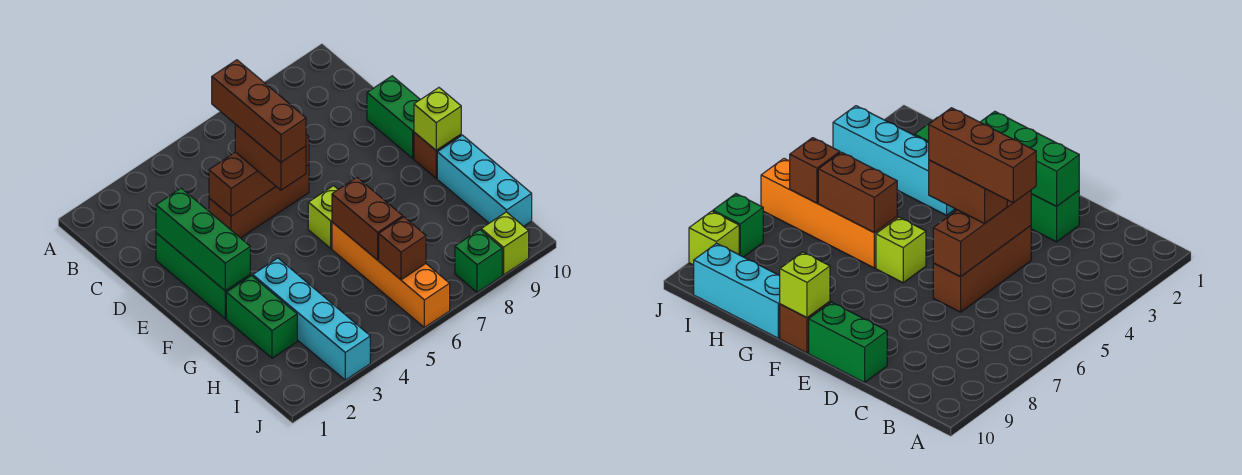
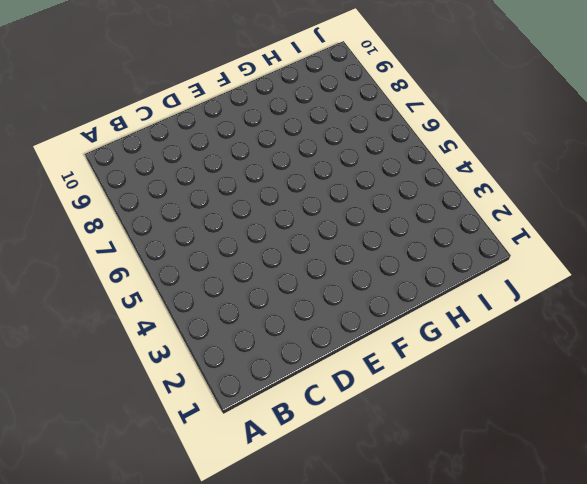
none -> green brick D2:F2 level 1
none -> brown brick D4:D6 level 1
none -> green brick D10:E10 level 1

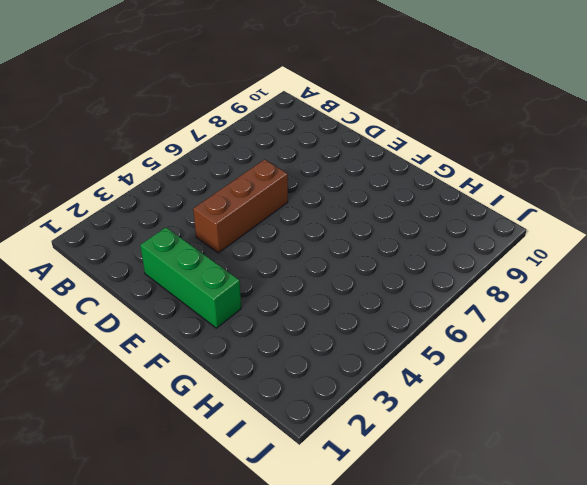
none -> green brick D10:E10 level 1
none -> lime brick F6 level 1
none -> brown brick F10 level 1

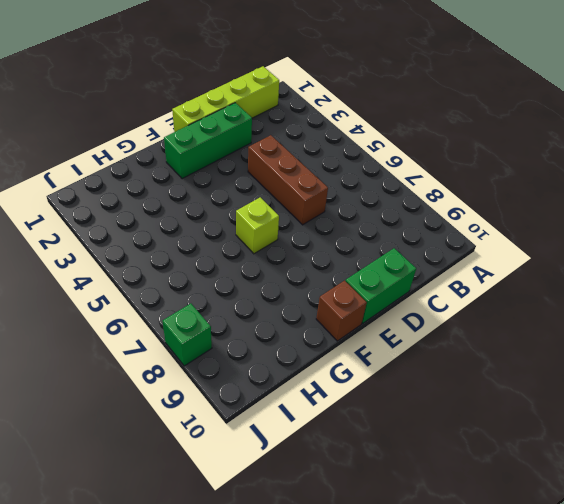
lime brick B1:E1 level 1 -> none
none -> green brick G2:H2 level 1
none -> cyan brick G3:J3 level 1
none -> orange brick G6:J6 level 1

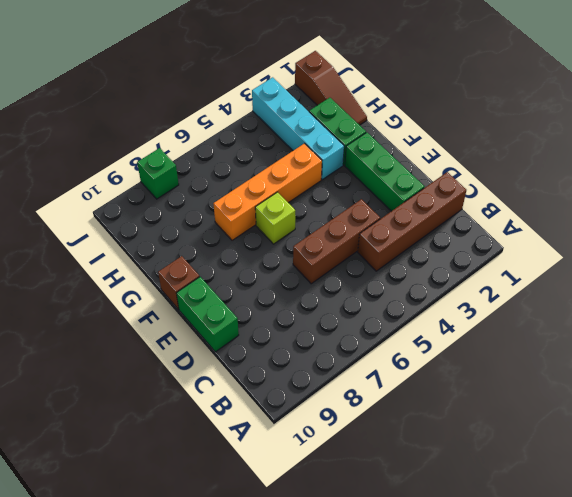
brown brick C1:C4 level 1 -> none
orange brick G4:G7 level 1 -> orange brick G6:J6 level 1
brown slope H1:J1 level 1 top J -> none
none -> cyan brick G10:I10 level 1
none -> lime brick J9 level 1
none -> green brick D2:F2 level 2

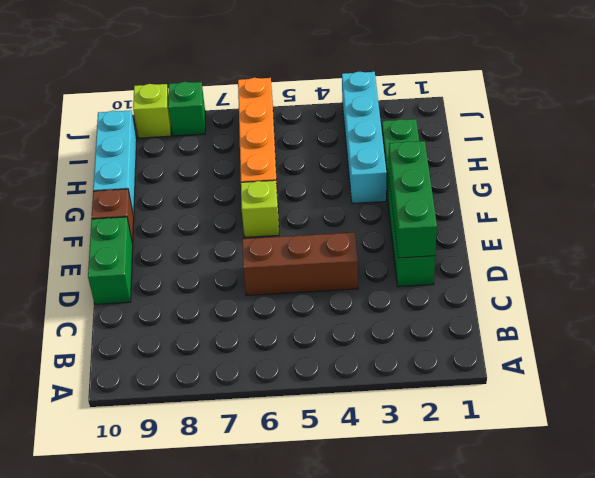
none -> brown brick D4:D6 level 2
none -> lime brick F10 level 2
none -> brown brick G6:H6 level 2

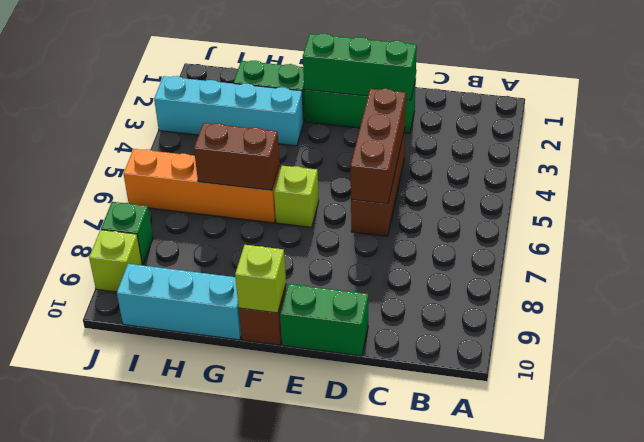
none -> brown brick I6 level 2
none -> brown brick D5:E5 level 3
none -> brown brick C5:E5 level 4

